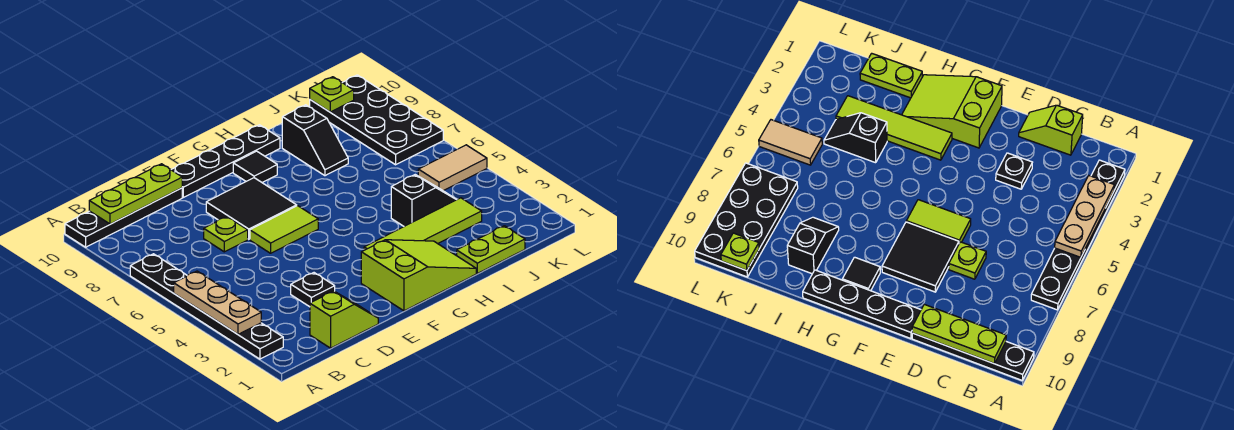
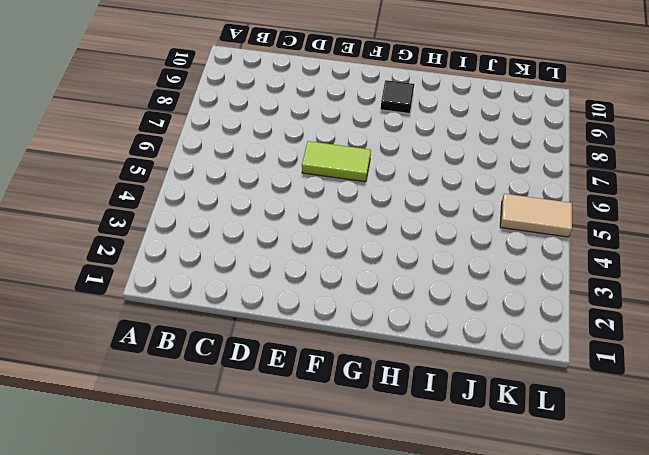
none -> black plate A2:A7 level 1
none -> black plate A10:D10 level 1
none -> lime slope C1:D1 level 1 top C

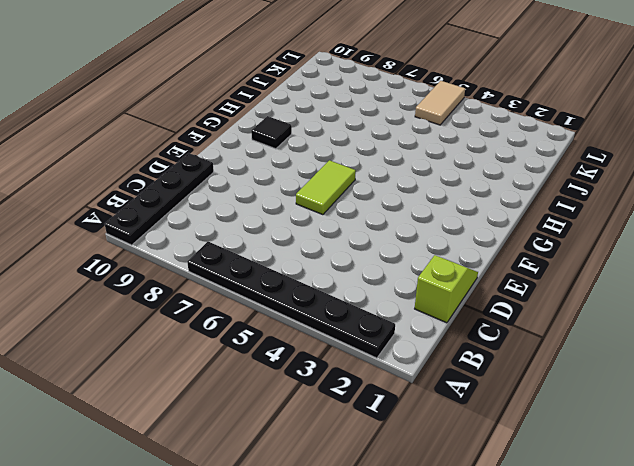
none -> black plate D3 level 1
none -> lime plate D7 level 1
none -> black tile E7:F8 level 1

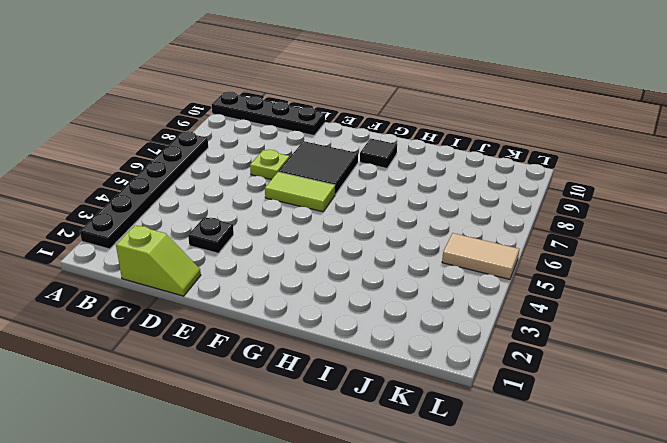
none -> black plate E10:H10 level 1
none -> lime slope F1:H2 level 1 top F
none -> lime tile G3:J3 level 1

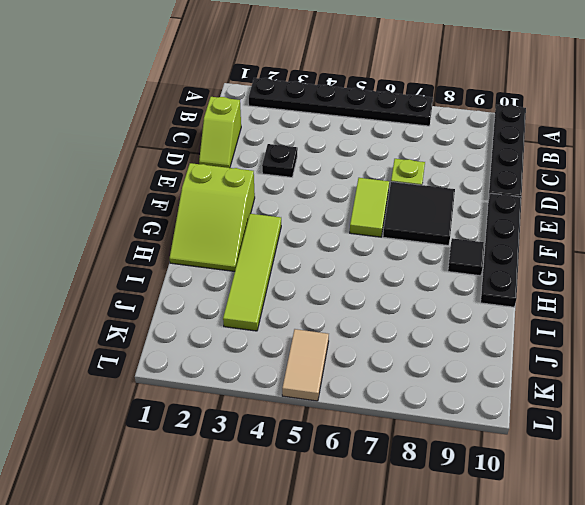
none -> lime plate I1:J1 level 1
none -> black slope I4:J4 level 1 top I
none -> black slope I8:I9 level 1 top 9

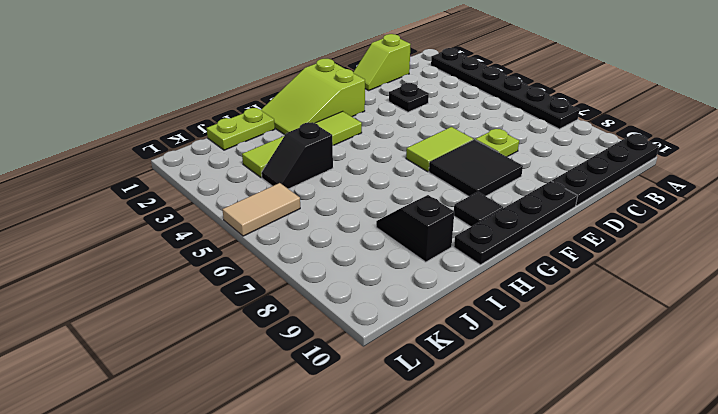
none -> black plate K7:L10 level 1
none -> tan plate A3:A5 level 2
none -> lime plate B10:D10 level 2

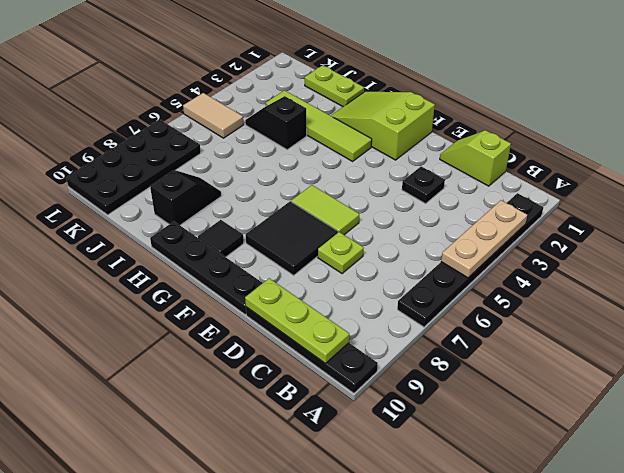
none -> lime plate K10 level 2

